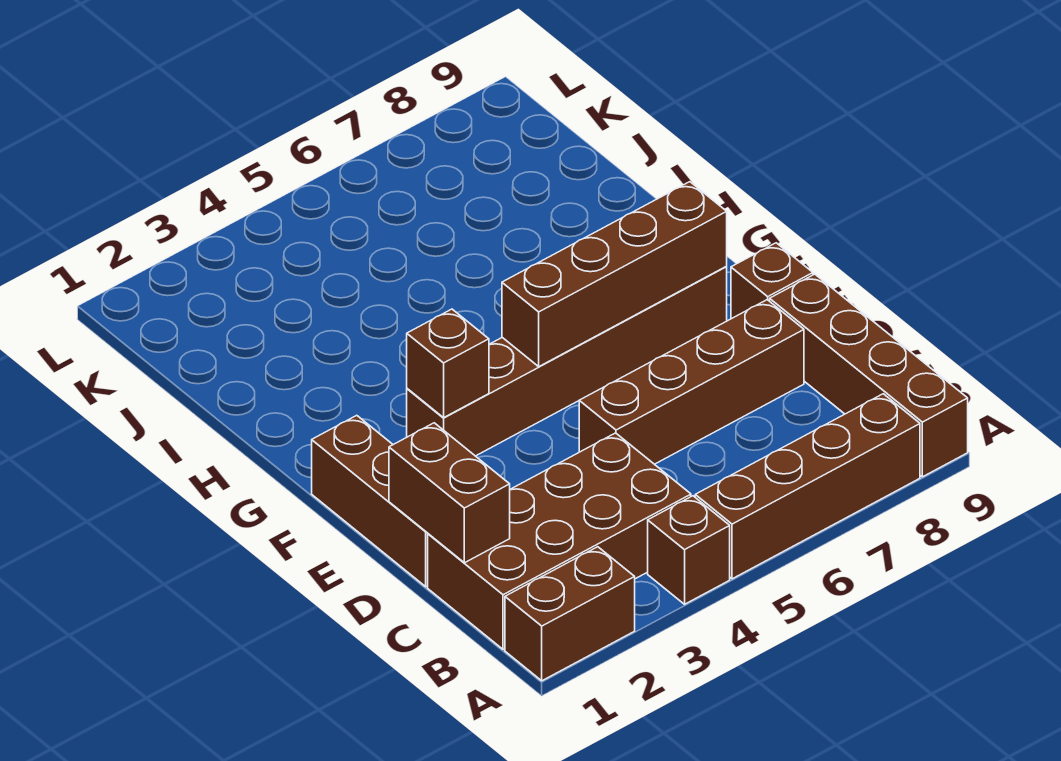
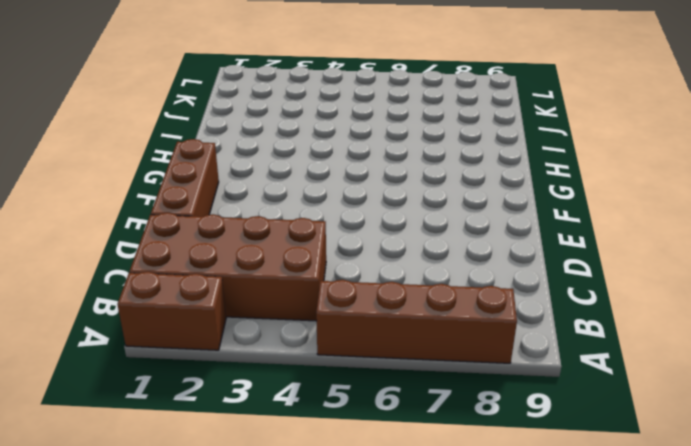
none -> brown brick A4 level 1
none -> brown brick A9:D9 level 1
none -> brown brick D5:D8 level 1

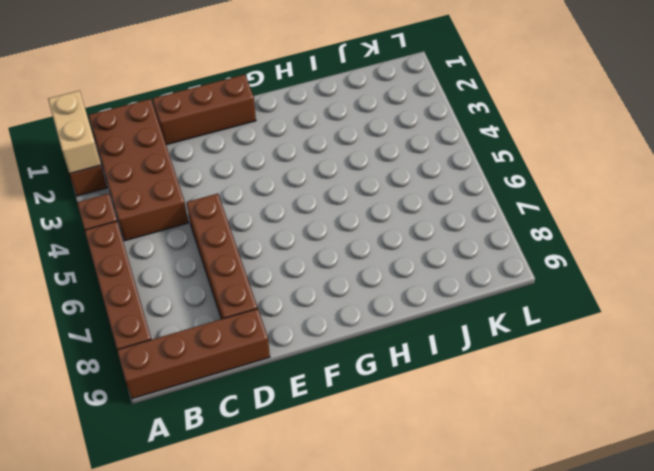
tan brick A1:A2 level 2 -> none
none -> brown brick E9 level 1
none -> brown brick F3:F8 level 1
none -> brown brick C1:D1 level 2

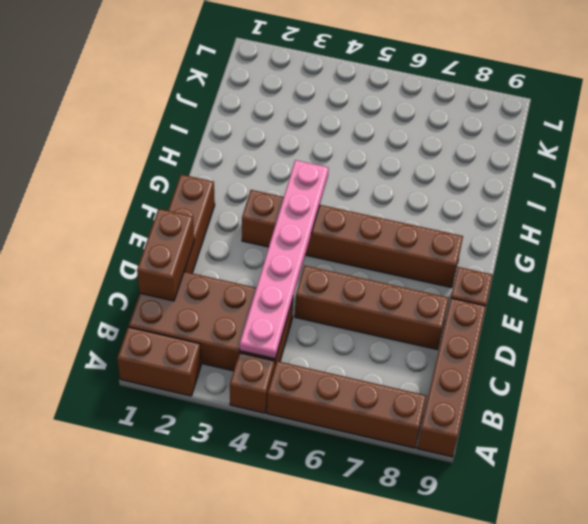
pink plate B4:G4 level 2 -> none
none -> brown brick F3 level 2
none -> brown brick F5:F8 level 2

